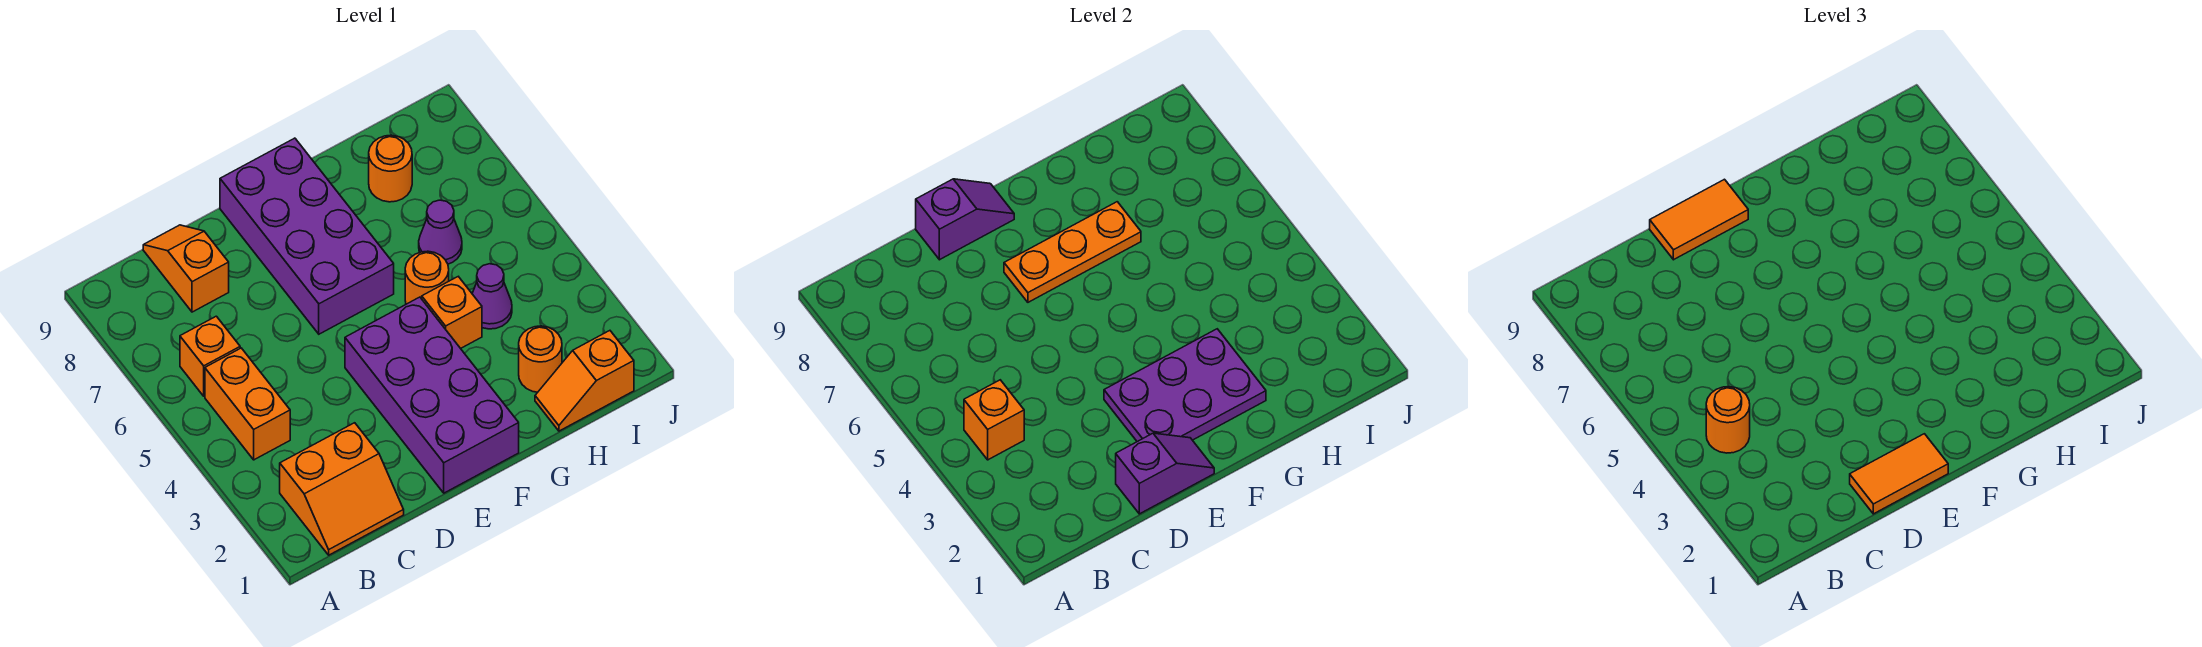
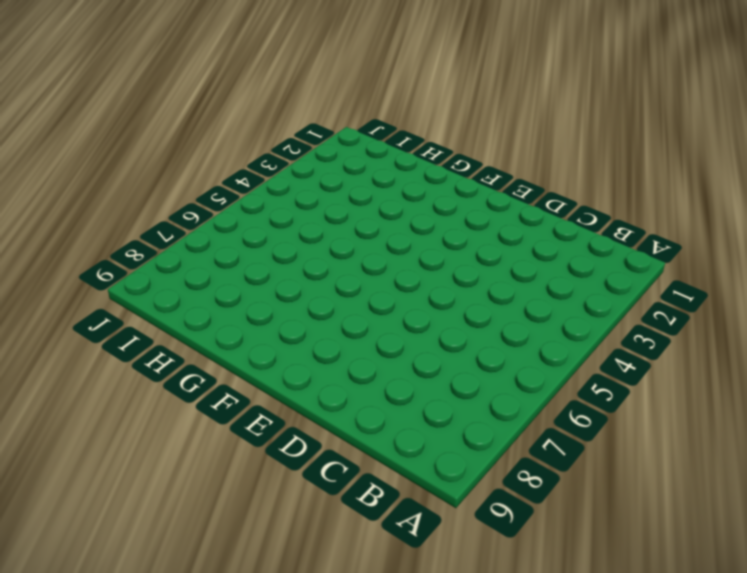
none -> orange slope B1:C2 level 1 top 2
none -> orange brick B4:B5 level 1
none -> orange brick B6 level 1

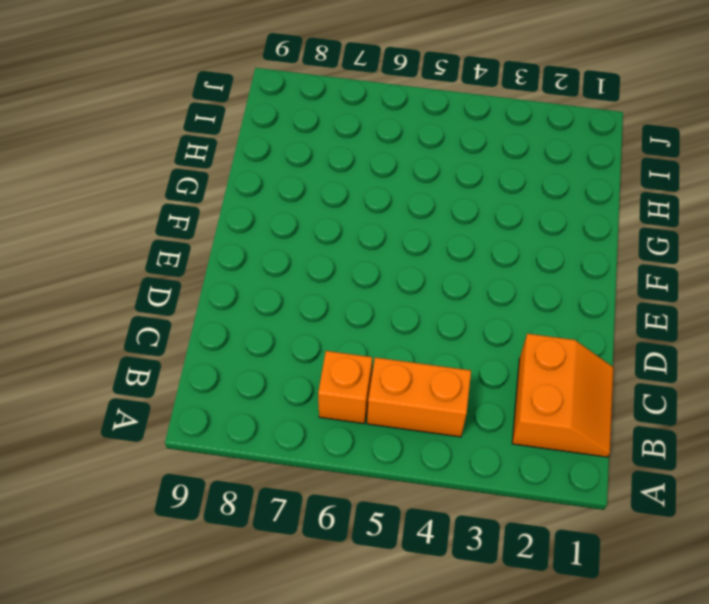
none -> orange slope C8:C9 level 1 top 8
none -> purple brick E1:F4 level 1
none -> purple brick E6:F9 level 1

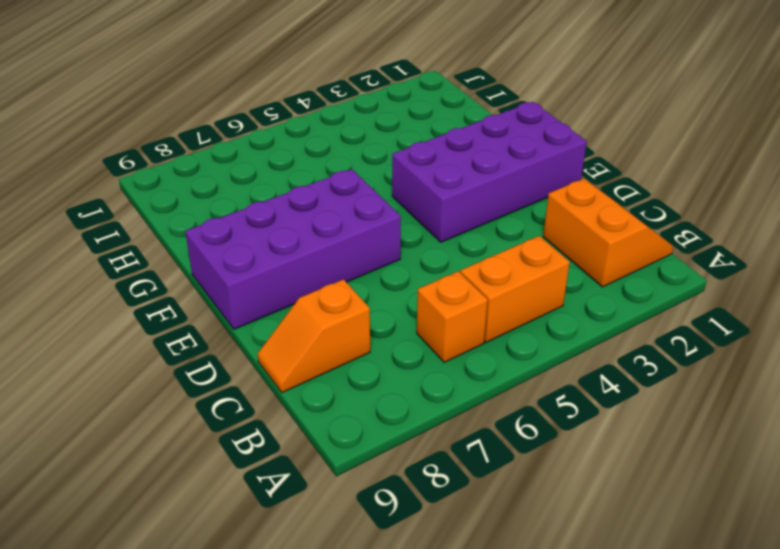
none -> orange brick G4 level 1
none -> orange round brick G5 level 1
none -> orange slope H1:I1 level 1 top I

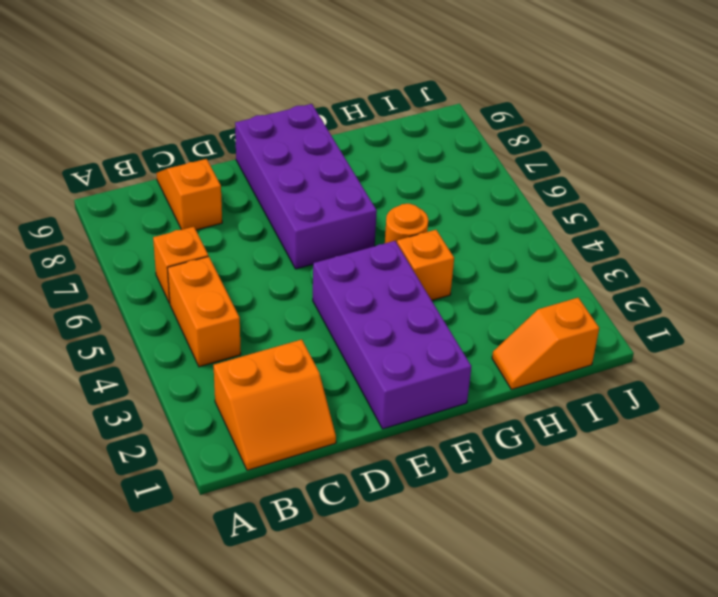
none -> orange round brick H2 level 1
none -> purple cone H4 level 1
none -> purple cone H6 level 1

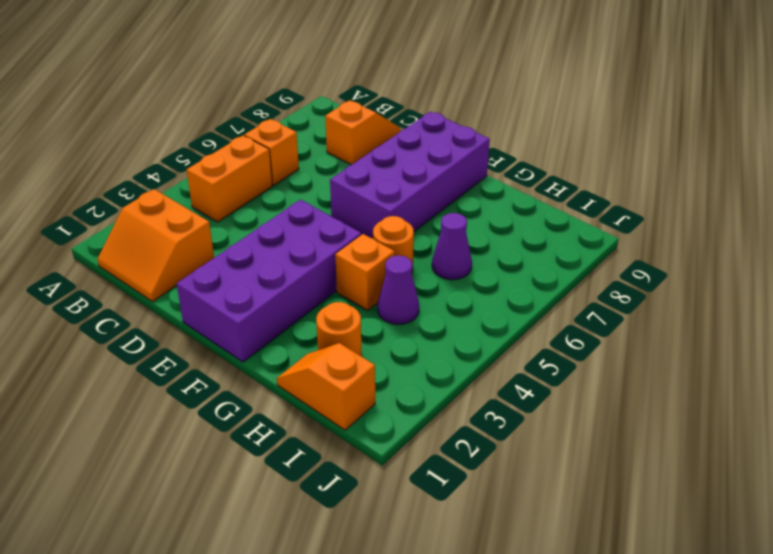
none -> orange round brick H8 level 1
none -> orange brick B4 level 2
none -> purple slope D1:E1 level 2 top D

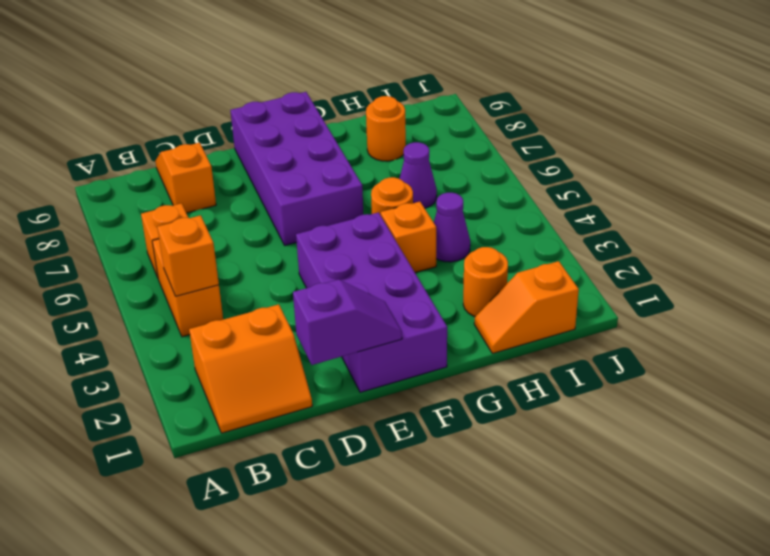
none -> purple slope D9:E9 level 2 top D
none -> purple plate E2:G3 level 2
none -> orange plate E7:G7 level 2

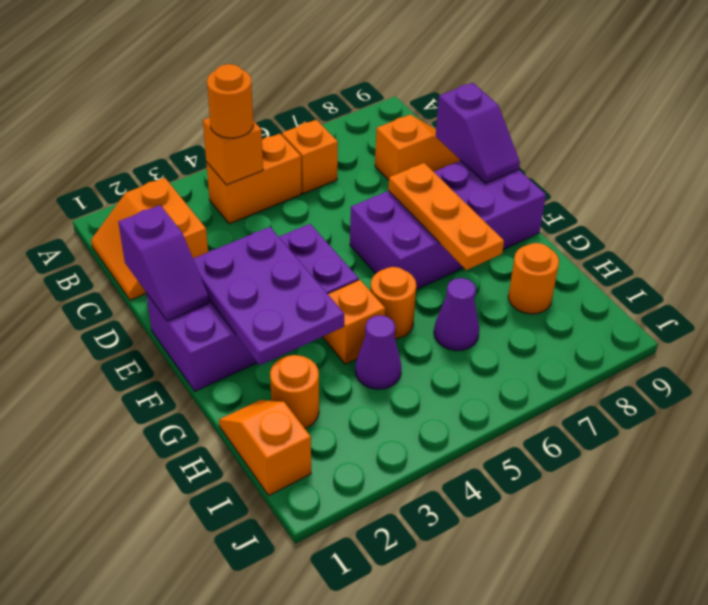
none -> orange tile D1:E1 level 3
none -> orange tile D9:E9 level 3

